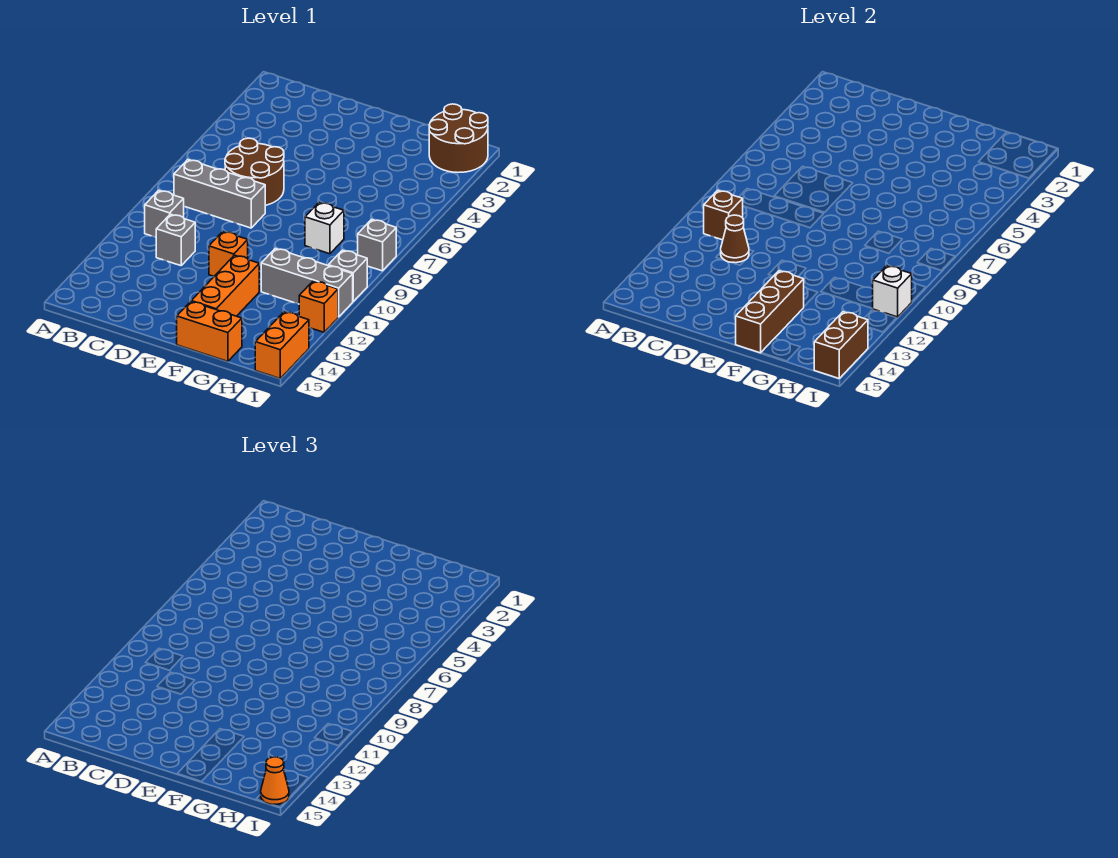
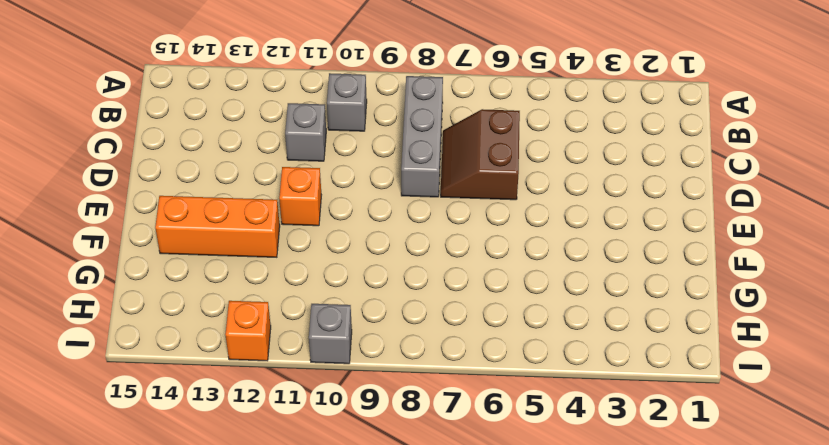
brown slope C6:D7 level 1 top 6 -> brown round brick C6:D7 level 1
none -> orange brick F15:G15 level 1
none -> white brick G8 level 1
none -> grey brick G11:I11 level 1

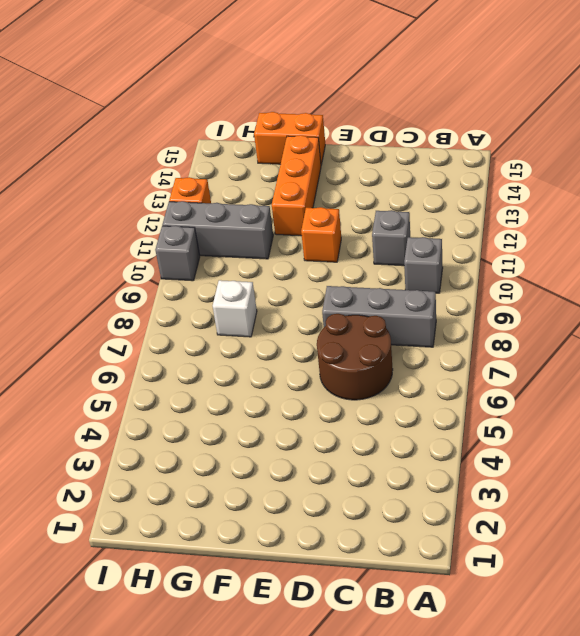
none -> brown round brick H1:I2 level 1
none -> grey brick I8 level 1
none -> orange brick I14:I15 level 1

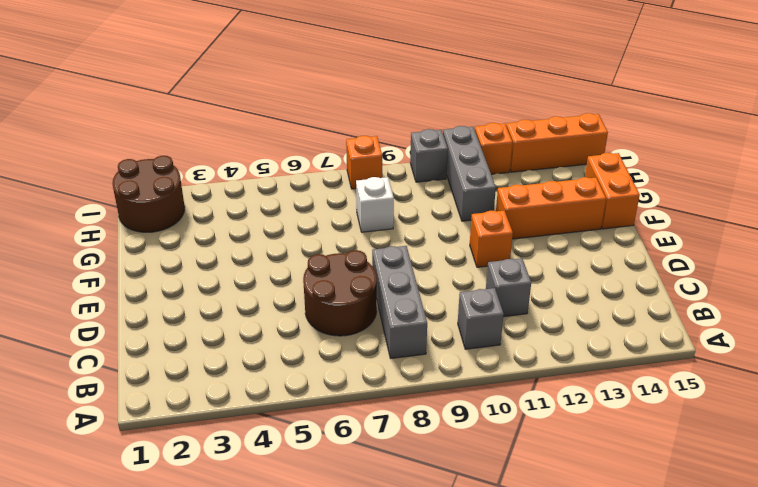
orange brick I8 level 1 -> grey brick I8 level 1
orange brick I13:I15 level 1 -> orange brick I14:I15 level 1
none -> brown brick B10 level 2
none -> brown cone C11 level 2
none -> brown brick F13:F15 level 2

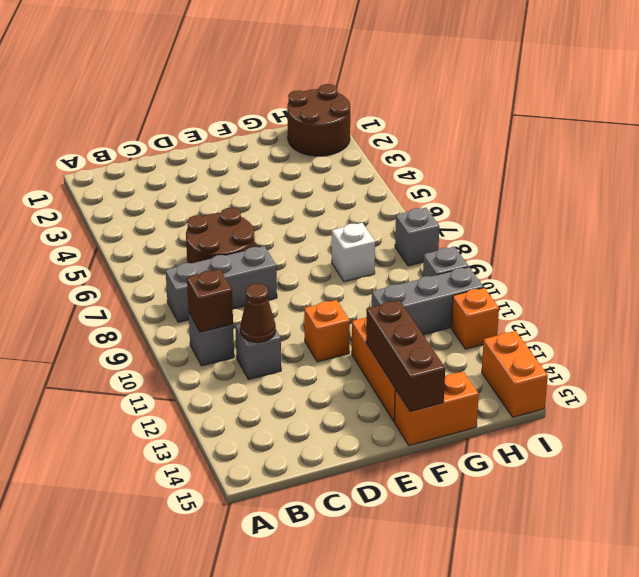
none -> white brick I11 level 2
none -> brown brick I14:I15 level 2
none -> orange cone I15 level 3

